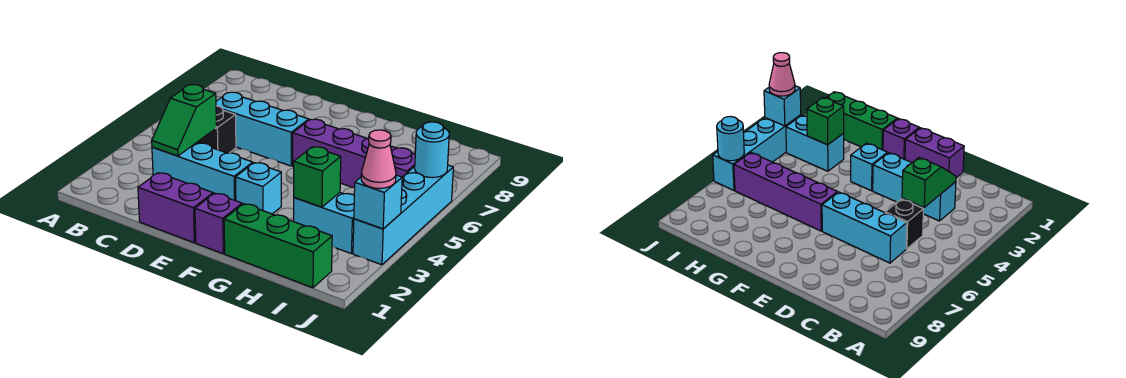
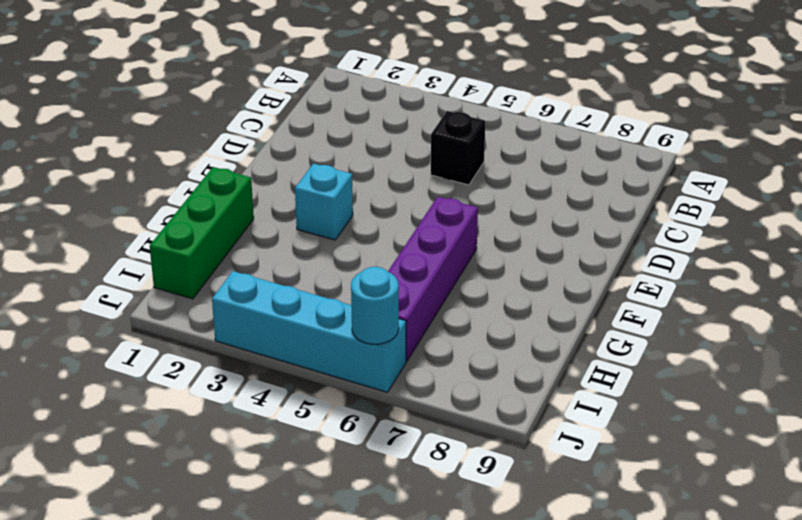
none -> cyan brick C3:E3 level 1
none -> cyan brick C6:E6 level 1
none -> purple brick D1:E1 level 1

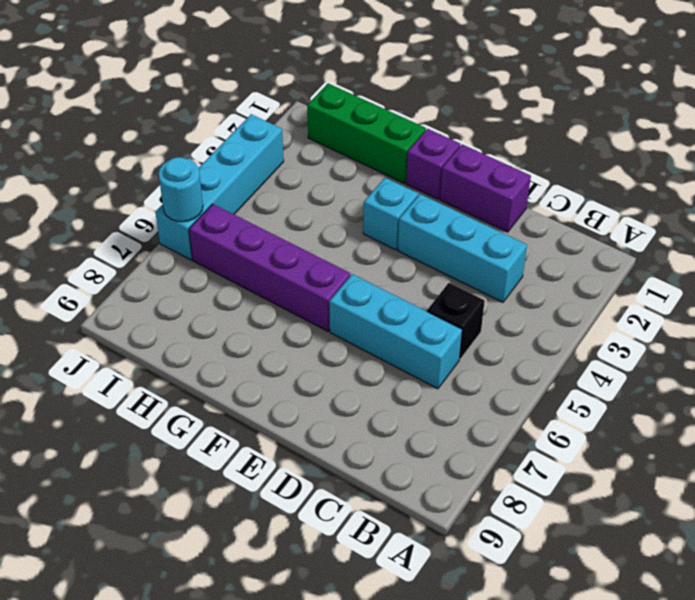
none -> cyan brick H3:I3 level 1
none -> green slope C3:C4 level 2 top 4
none -> green brick H3 level 2

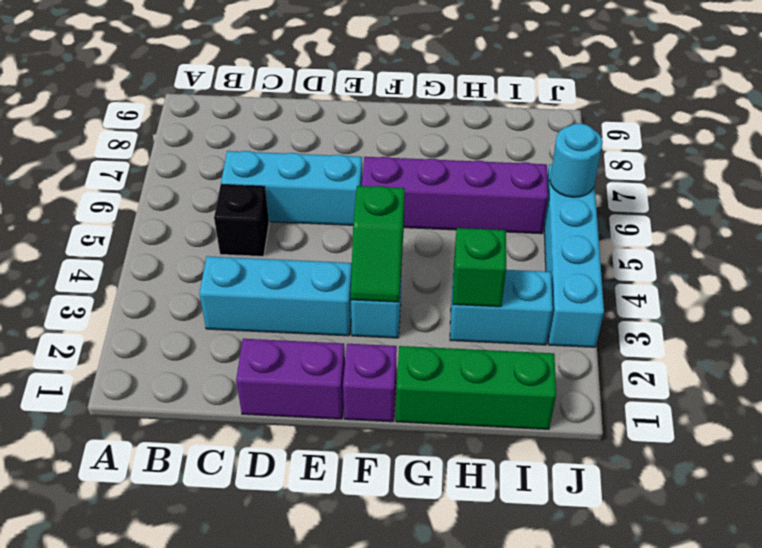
green slope F3:F4 level 2 top 4 -> green slope C3:C4 level 2 top 4
none -> cyan brick J3 level 2
none -> pink cone J3 level 3

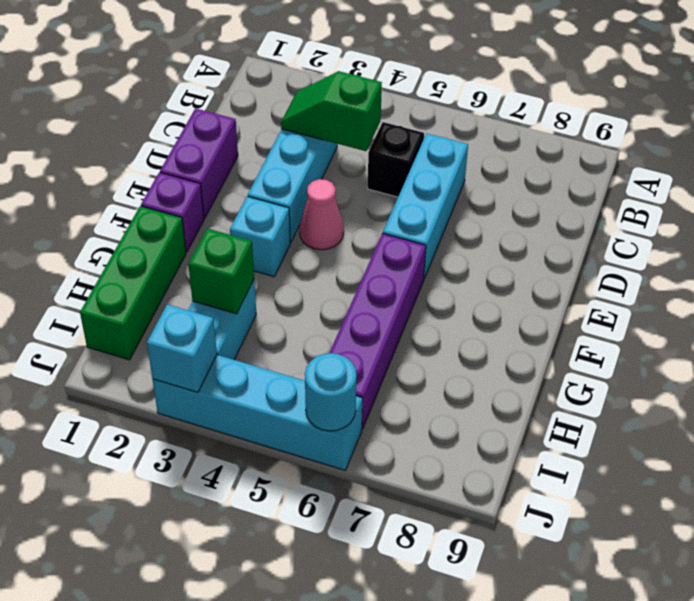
pink cone E4 level 1 -> pink cone J3 level 3

